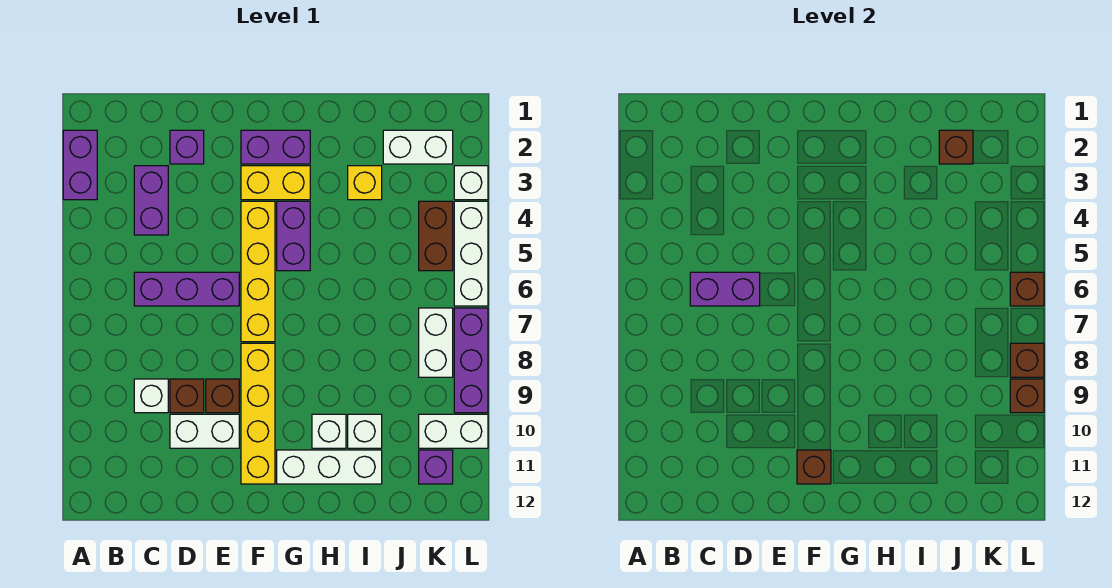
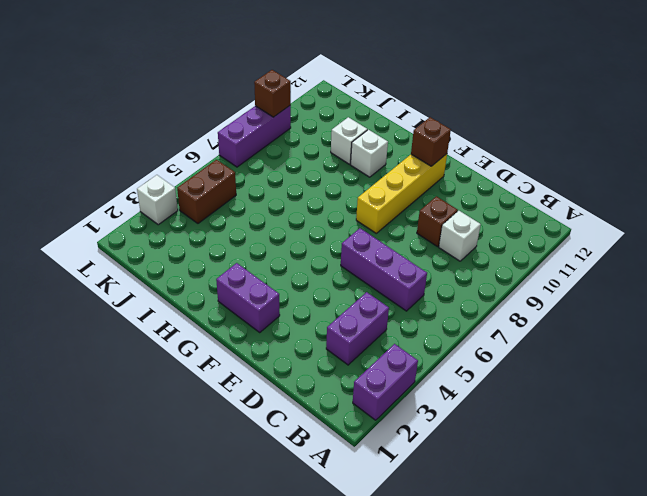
none -> purple brick D2 level 1
none -> white brick D10:E10 level 1
none -> brown brick E9 level 1
none -> yellow brick F3:G3 level 1

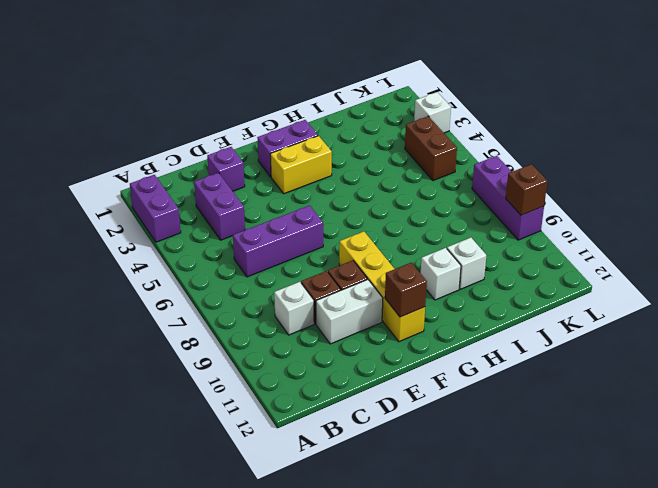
none -> yellow brick F4:F7 level 1
none -> purple brick G4:G5 level 1
none -> white brick G11:I11 level 1
none -> yellow brick I3 level 1

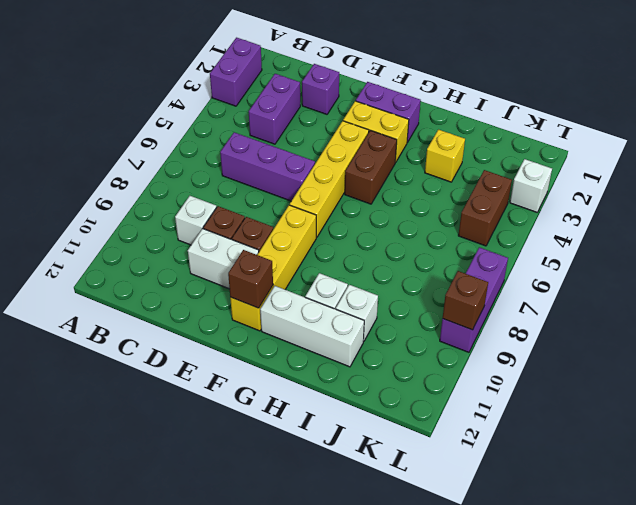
brown brick G4:G5 level 1 -> purple brick G4:G5 level 1
none -> white brick J2:K2 level 1
none -> white brick K7:K8 level 1
none -> white brick K10:L10 level 1
none -> purple brick K11 level 1

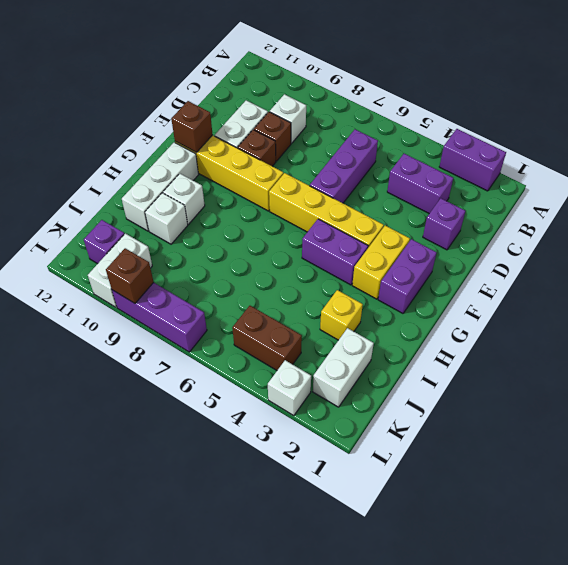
none -> white brick K7:K8 level 1
none -> white brick L4:L6 level 1
none -> purple brick C6:D6 level 2
none -> brown brick J2 level 2

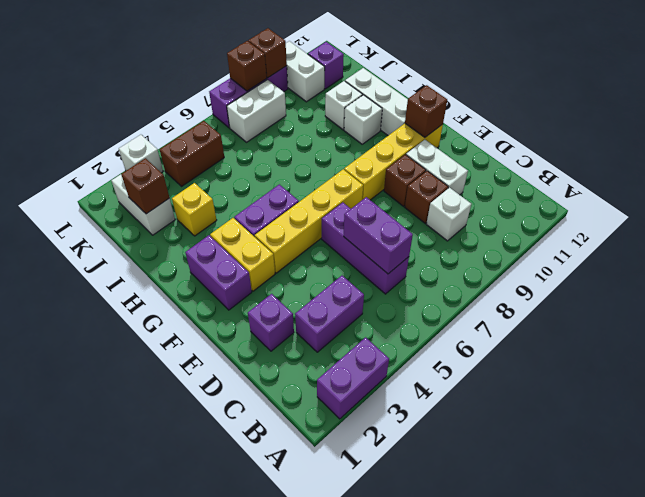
none -> white brick L4:L6 level 1
none -> brown brick L6 level 2

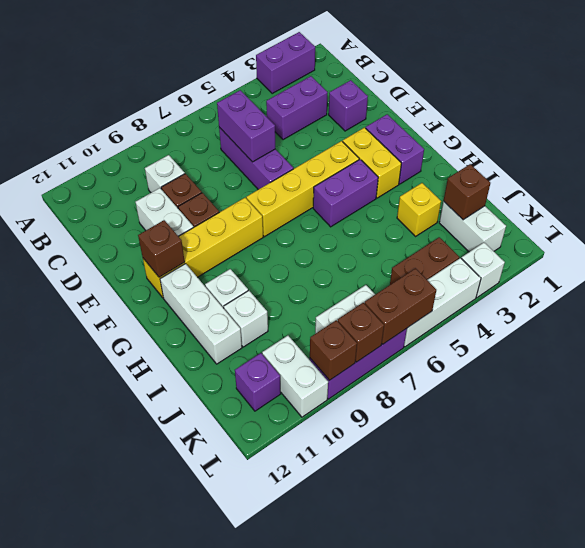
brown brick L6:L7 level 2 -> brown brick L6 level 2

